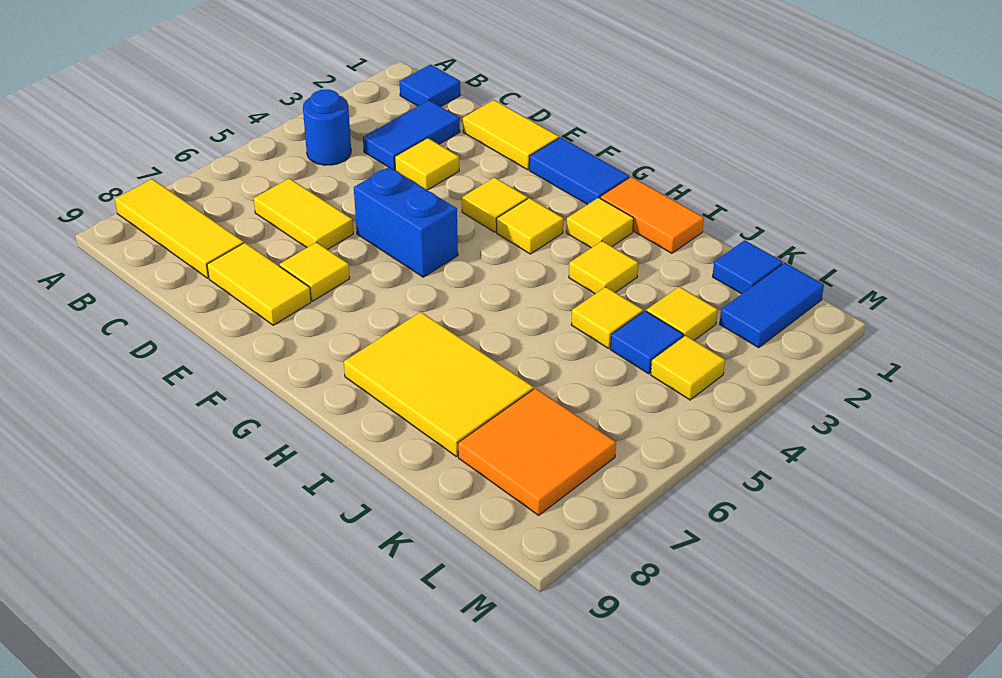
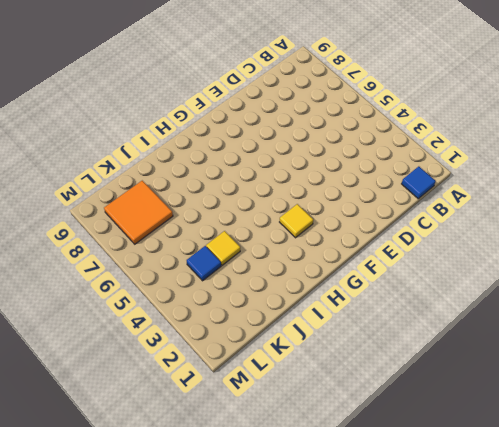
none -> yellow tile A8:C8 level 1
none -> blue round brick B4 level 1
none -> blue tile C2:C3 level 1

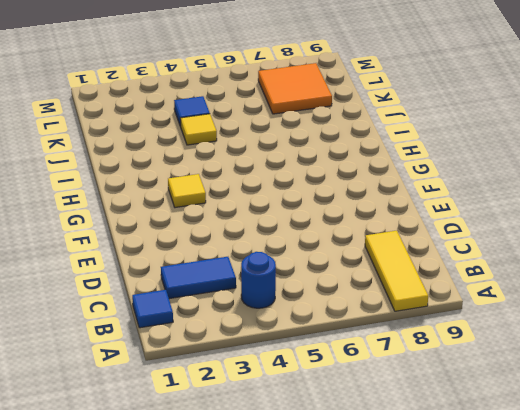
none -> yellow tile C6:D6 level 1
none -> yellow tile D1:E1 level 1
none -> yellow tile D3 level 1

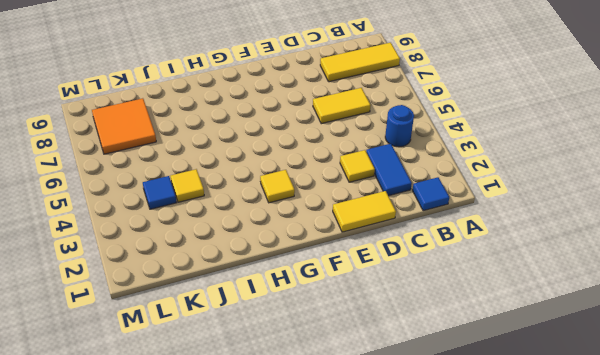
none -> yellow tile D8:E8 level 1
none -> blue brick E5:F5 level 1
none -> yellow tile E7 level 1

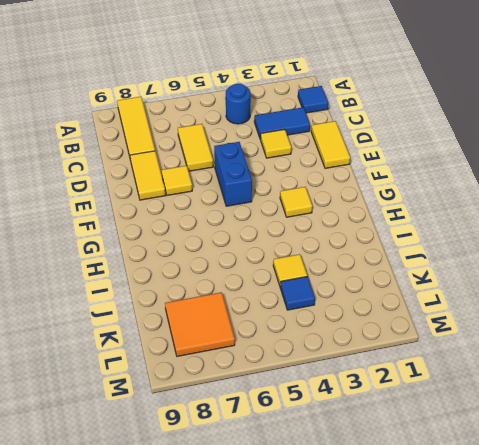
none -> blue tile F1:G1 level 1
none -> yellow tile F3 level 1
none -> orange tile H1:I1 level 1

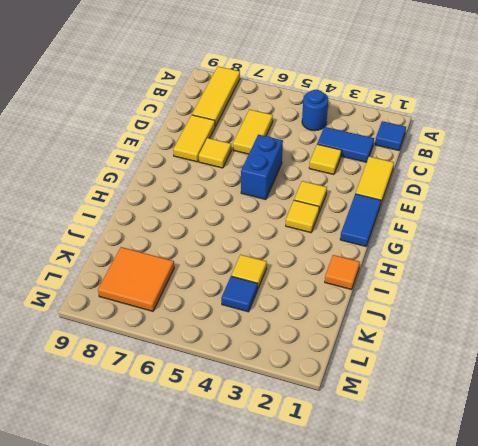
orange tile I1 level 1 -> orange tile H1:I1 level 1
none -> yellow tile H2 level 1
none -> yellow tile H7:J8 level 1
none -> yellow tile I3 level 1

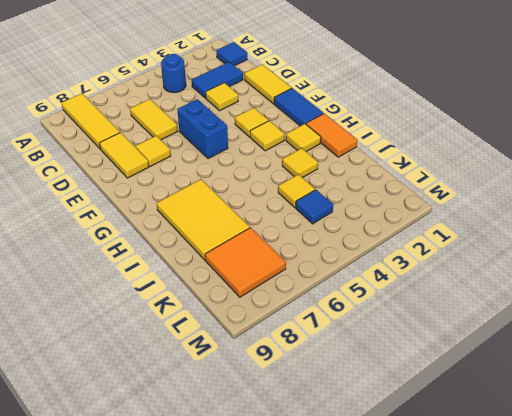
none -> blue tile K1 level 1
none -> yellow tile K3 level 1
none -> blue tile L1:L2 level 1

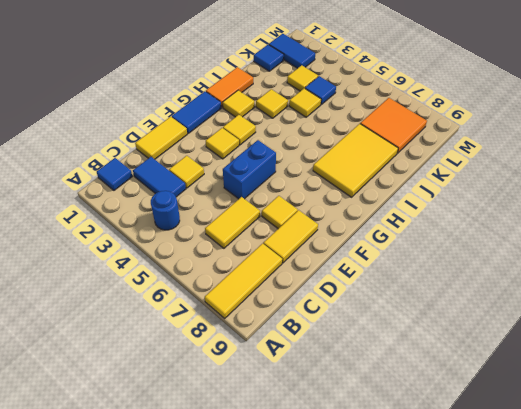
none -> yellow tile L4 level 1

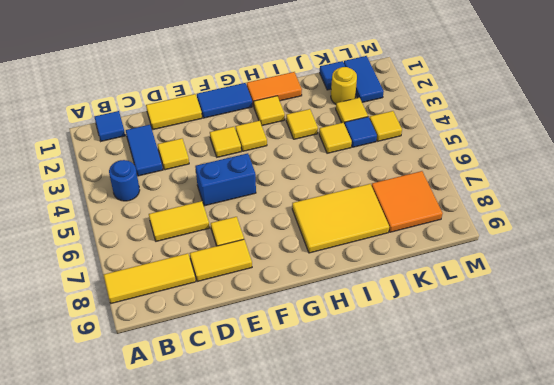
yellow round brick K2 level 1 -> none

